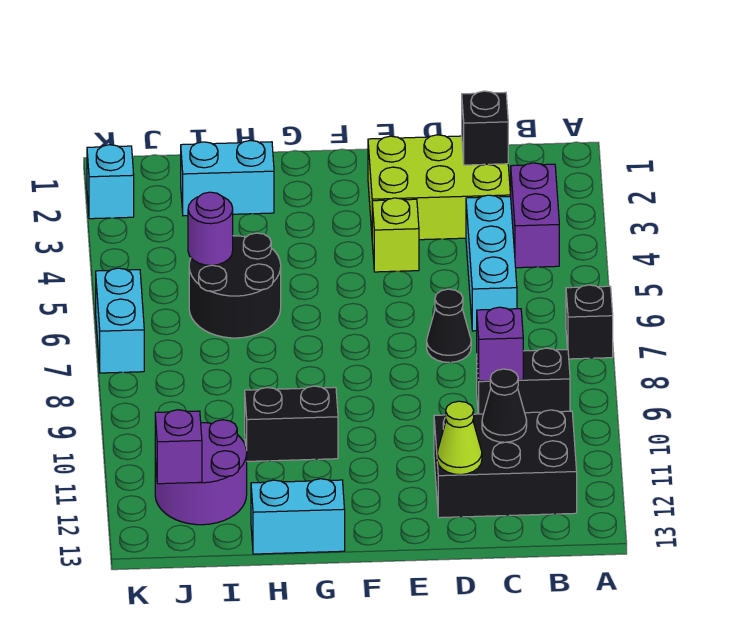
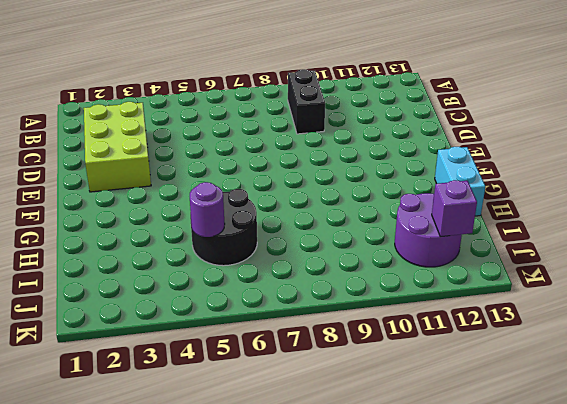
none -> black brick A7 level 1
none -> purple brick B3:B4 level 1
none -> black brick B11:D12 level 1

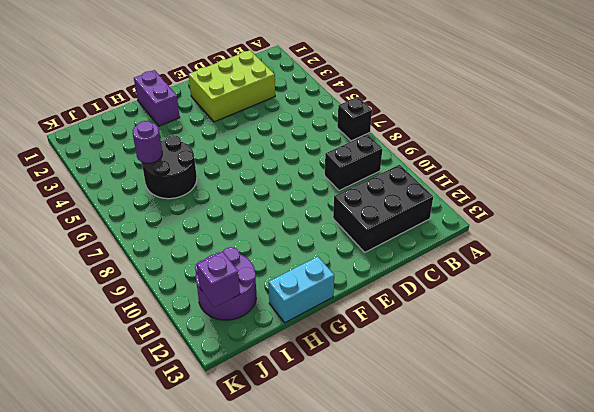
purple brick G1:G2 level 1 -> purple brick B3:B4 level 1
none -> cyan brick C4:C6 level 1
none -> black cone D7 level 1
none -> lime brick E4 level 1

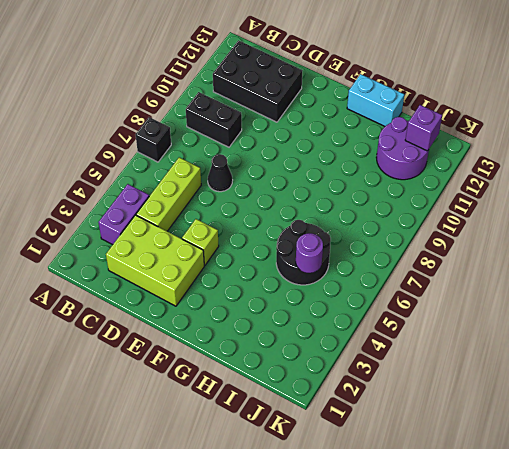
lime brick C4:C6 level 1 -> cyan brick C4:C6 level 1
none -> black brick G10:H10 level 1
none -> cyan brick H2:I2 level 1
none -> cyan brick K2 level 1

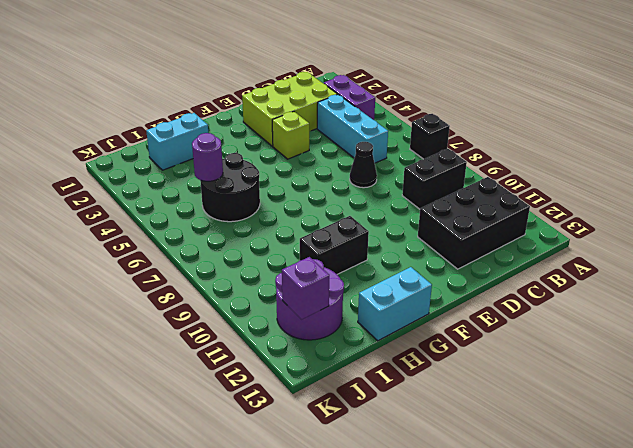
none -> cyan brick K2 level 1
none -> cyan brick K6:K7 level 1
none -> black brick C2 level 2

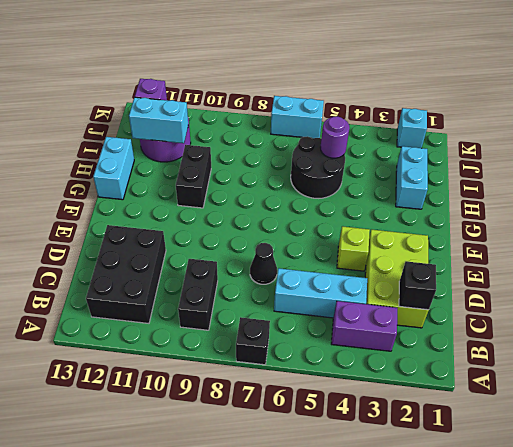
cyan brick I11:I12 level 2 -> none
none -> purple brick C9 level 2
none -> black cone C11 level 2
none -> lime cone D12 level 2

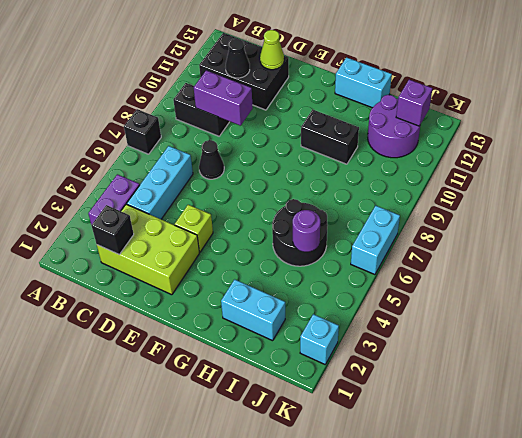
purple brick C9:D9 level 2 -> purple brick C9 level 2

